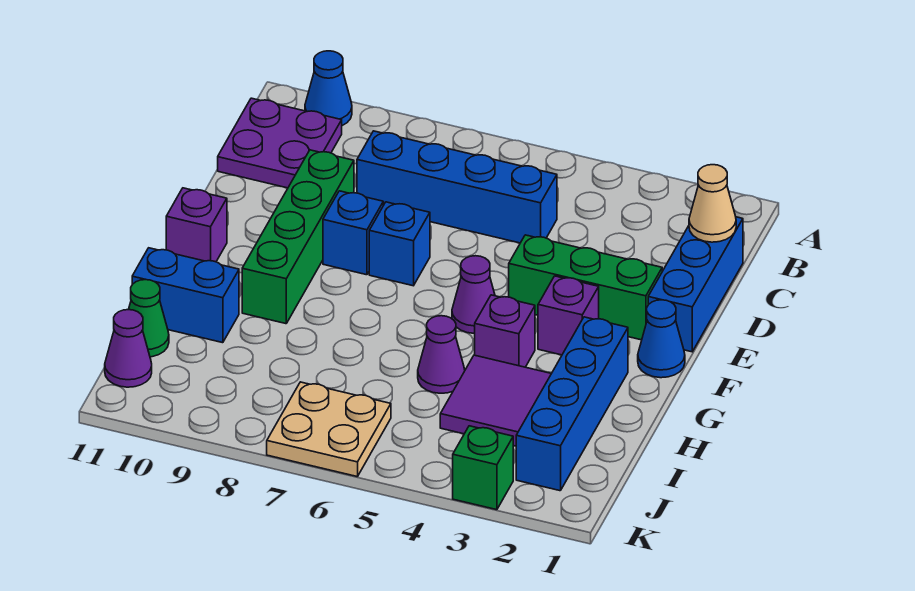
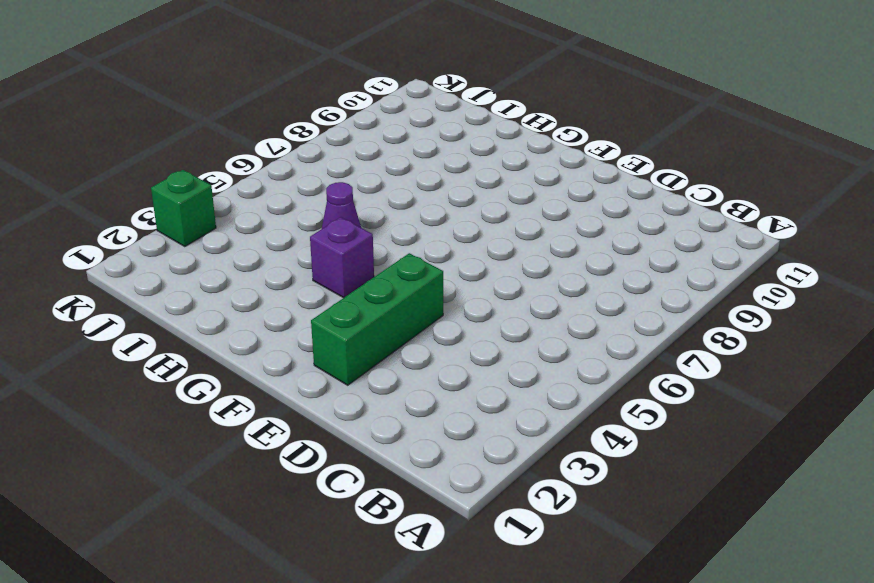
none -> blue cone A10 level 1
none -> purple plate B10:C11 level 1
none -> blue brick C1:E1 level 1

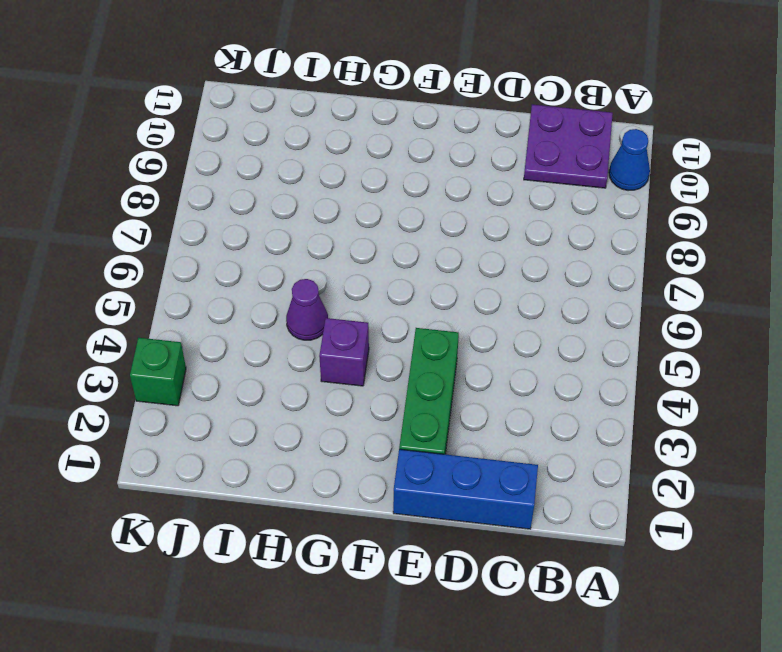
none -> blue brick C5:C8 level 1
none -> green brick D9:G9 level 1
none -> blue brick E7 level 1

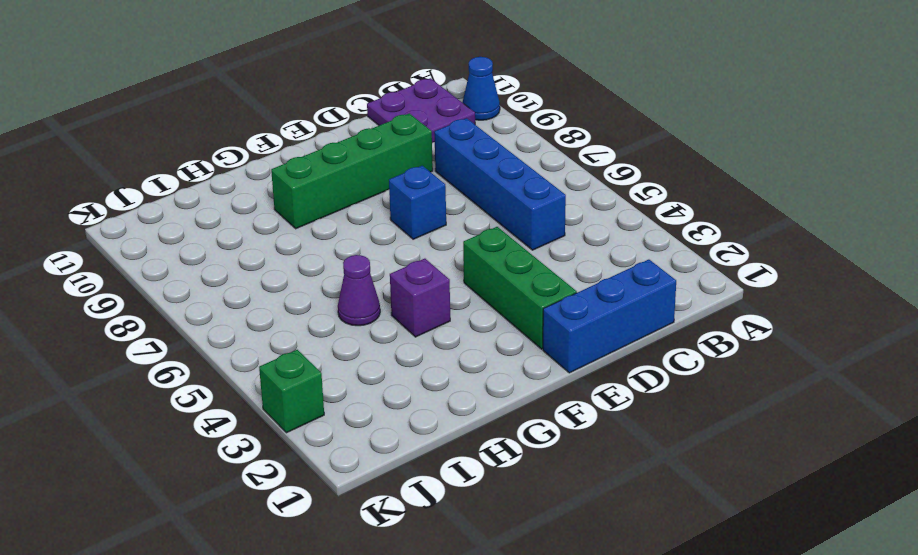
none -> blue brick E8 level 1
none -> blue cone F1 level 1
none -> purple brick F3 level 1

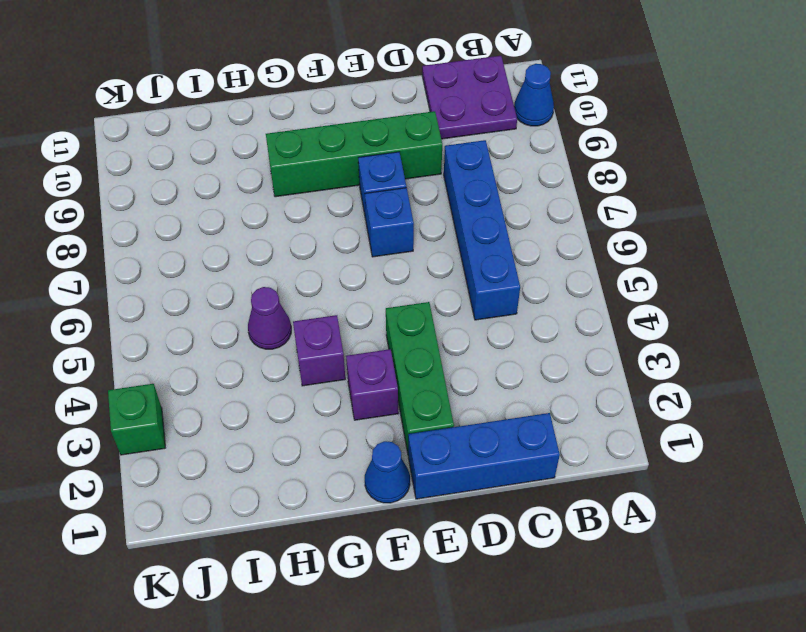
none -> purple cone F5 level 1
none -> purple brick F11 level 1
none -> blue brick G2:J2 level 1

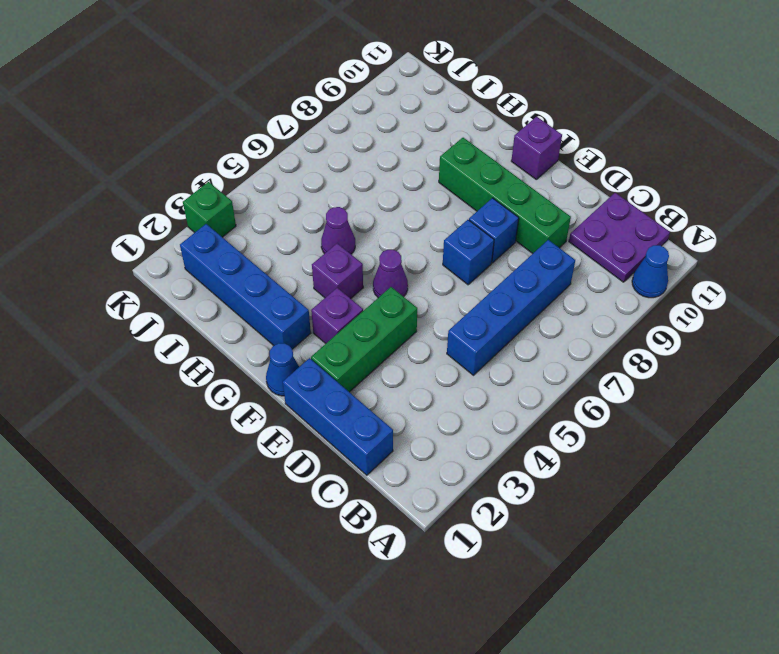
none -> purple tile H3:I4 level 1
none -> blue brick H10:H11 level 1
none -> green cone I11 level 1

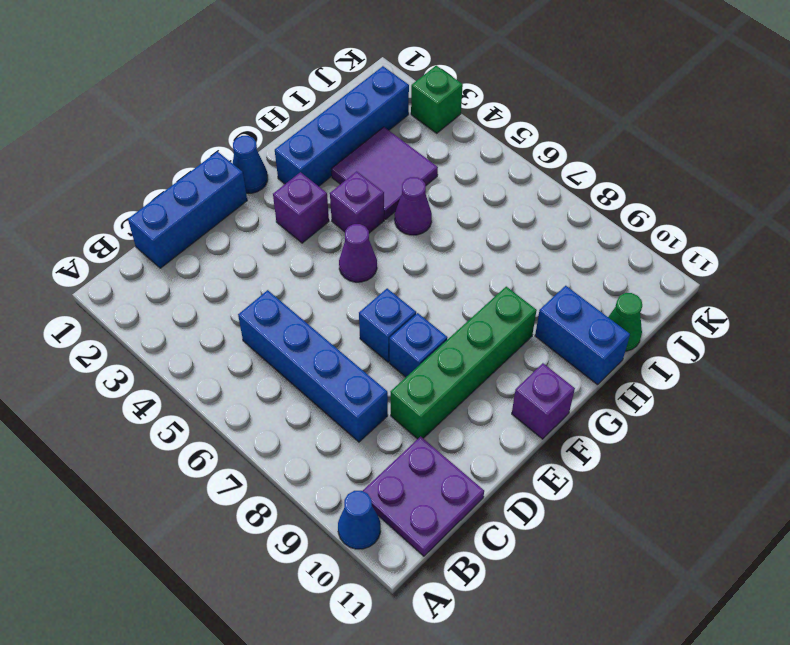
none -> green brick E2:E4 level 1
none -> tan plate J6:K7 level 1
none -> purple cone J11 level 1

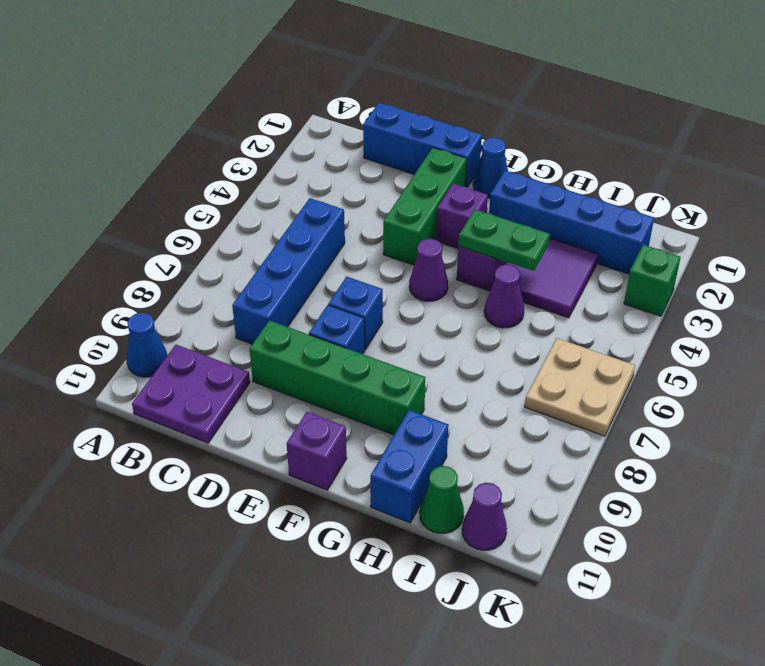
green plate G4:H4 level 2 -> none
none -> tan cone C1 level 2

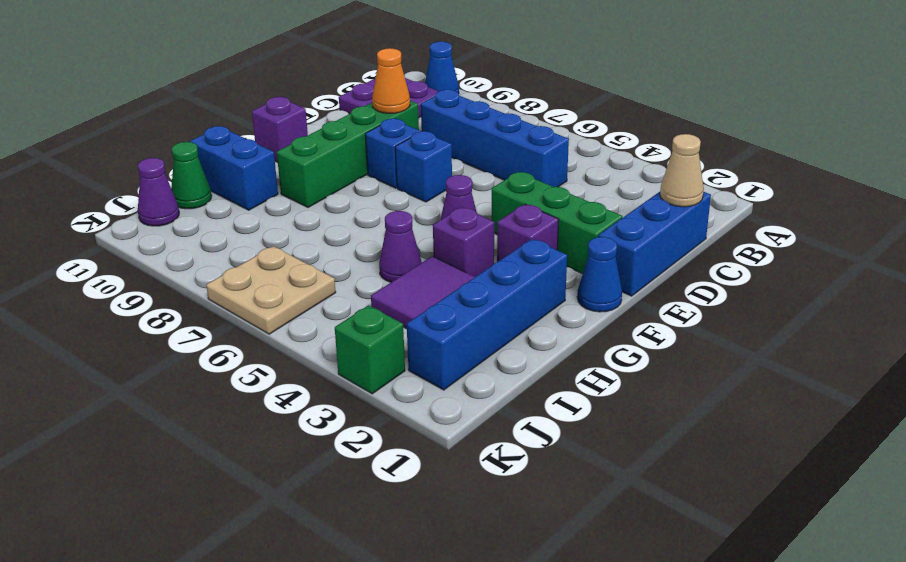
orange cone D9 level 2 -> none

